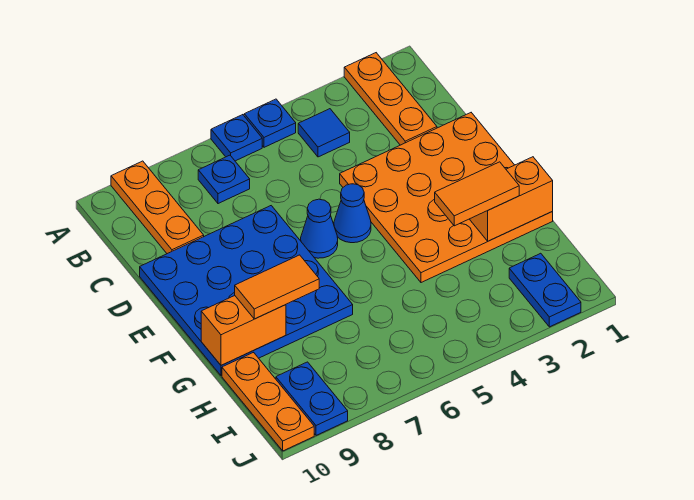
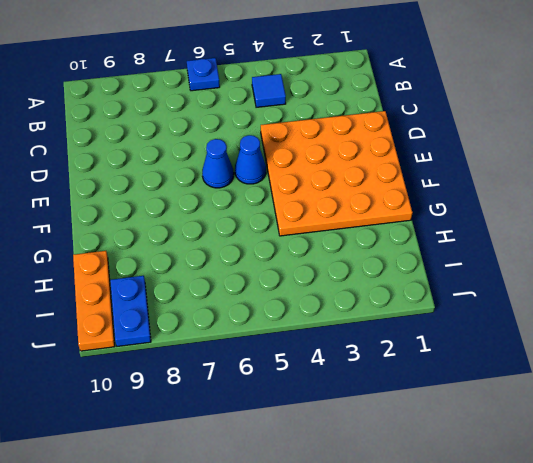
none -> orange plate A2:C2 level 1
none -> blue plate A5 level 1
none -> orange plate A9:C9 level 1

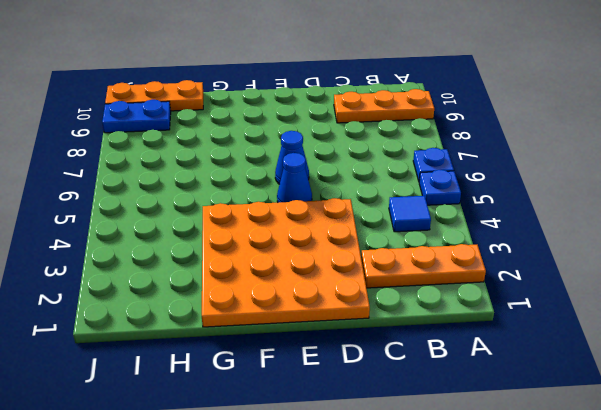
none -> blue plate B7 level 1
none -> blue plate D7:G10 level 1
none -> blue plate I2:J2 level 1

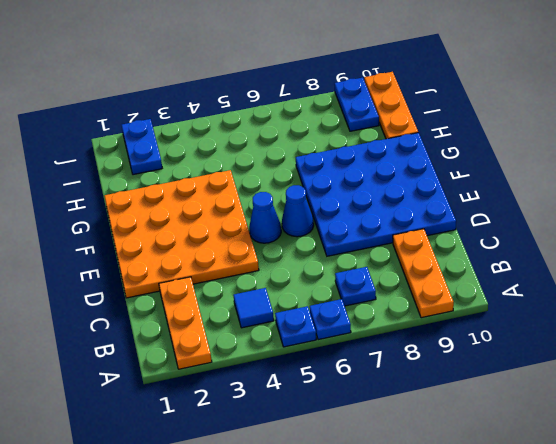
none -> orange brick G1:G2 level 2
none -> orange brick G9:G10 level 2
none -> orange tile G2:G3 level 3

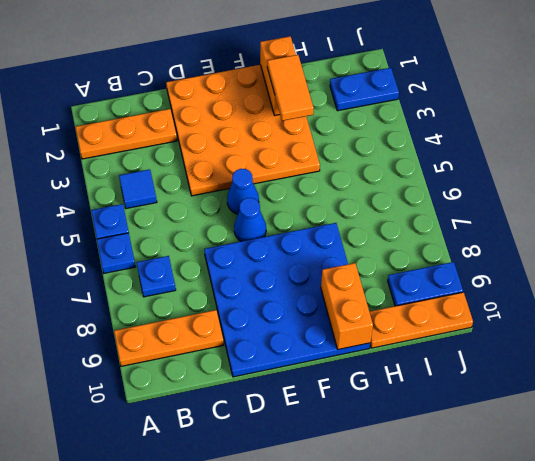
none -> orange tile G8:G9 level 3

